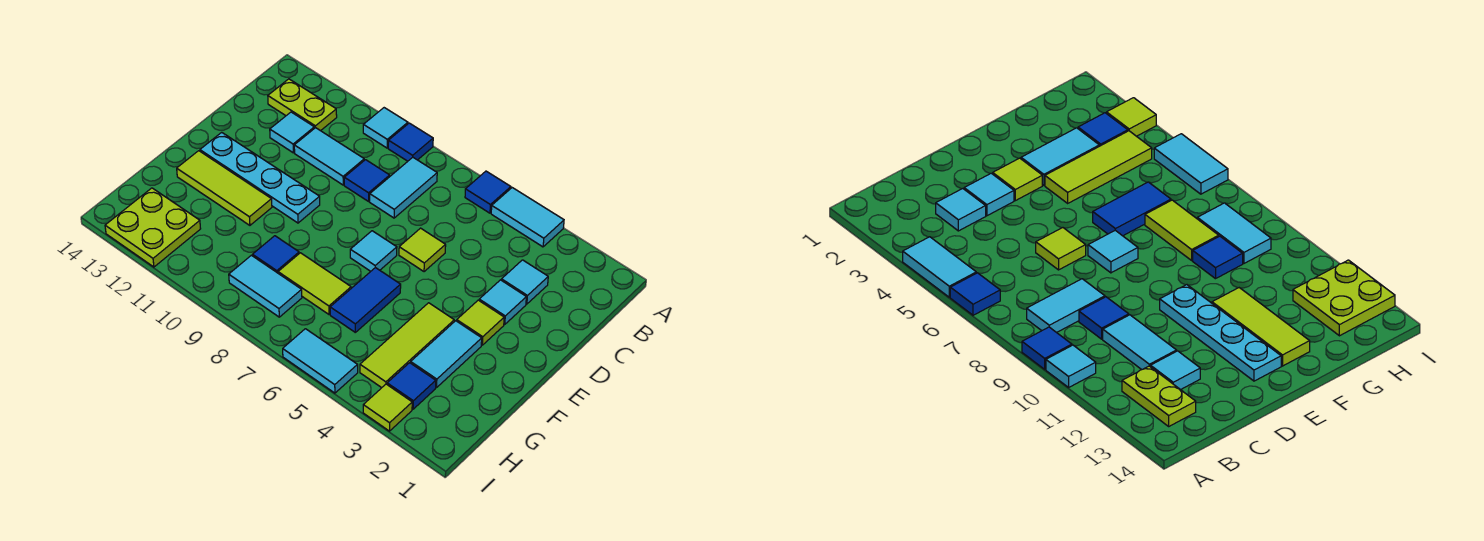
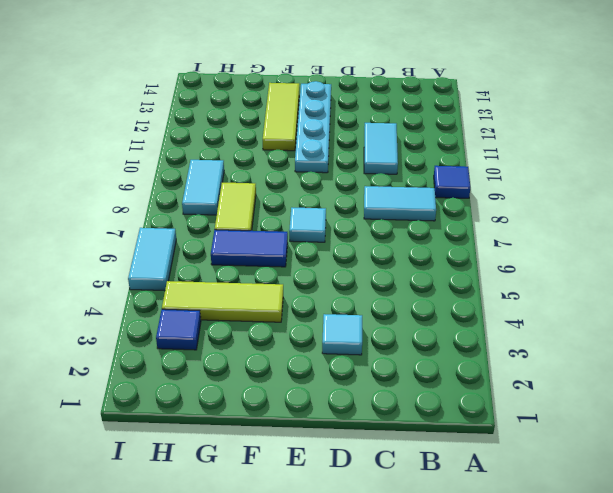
none -> cyan tile A4:A5 level 1
none -> blue tile A6 level 1
none -> cyan tile A10 level 1

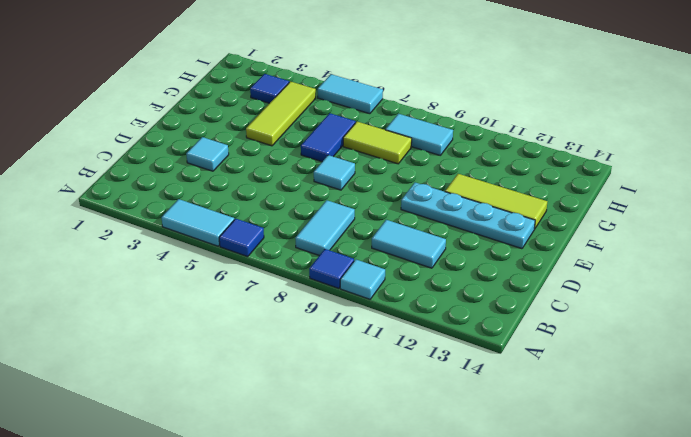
none -> lime plate B12:B13 level 1
none -> cyan tile C3 level 1
none -> blue tile C9 level 1

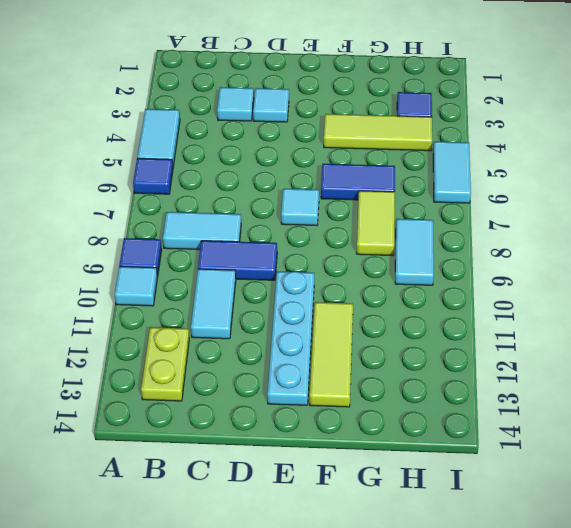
blue tile C9:D9 level 1 -> blue tile C9 level 1
none -> cyan tile C12 level 1
none -> lime tile D6 level 1
none -> lime tile E3 level 1

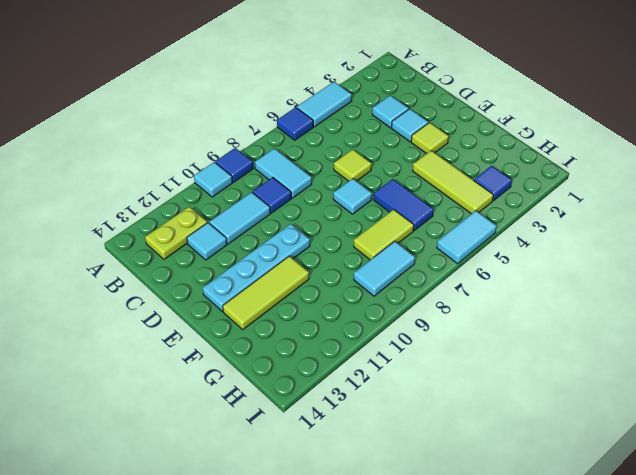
none -> cyan tile F3:G3 level 1
none -> blue tile G9 level 1
none -> lime plate H12:I13 level 1

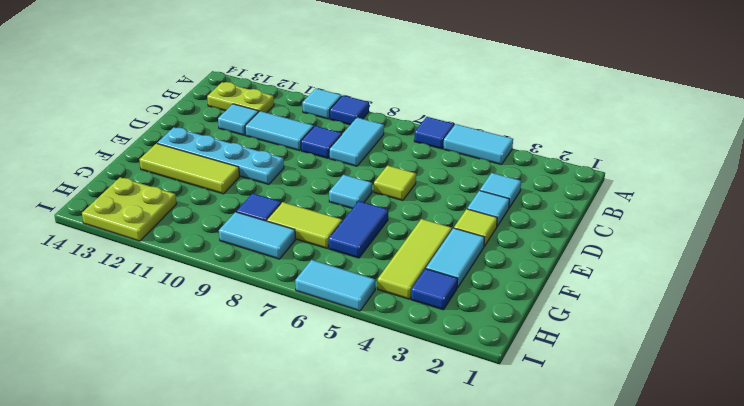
none -> lime tile I3 level 1

